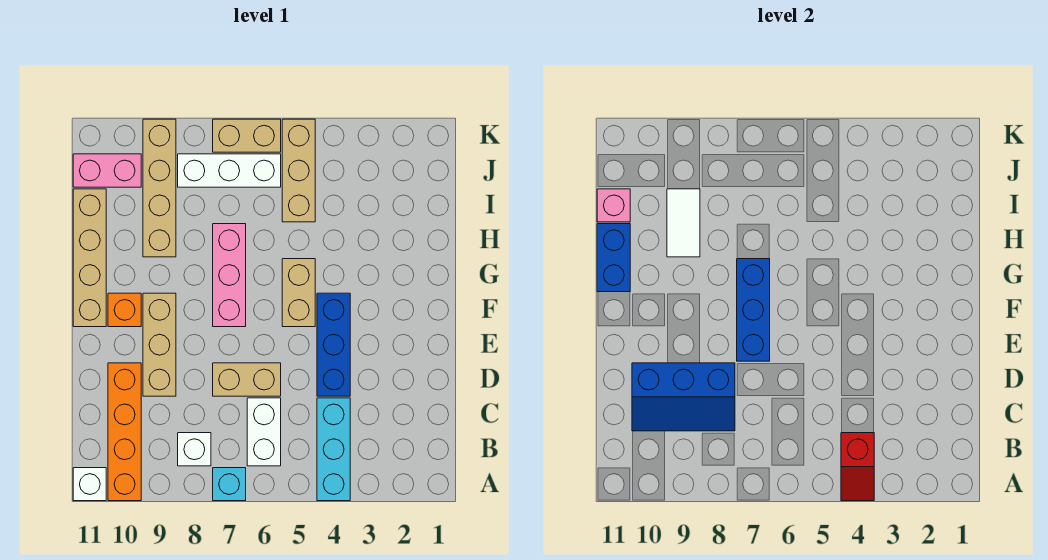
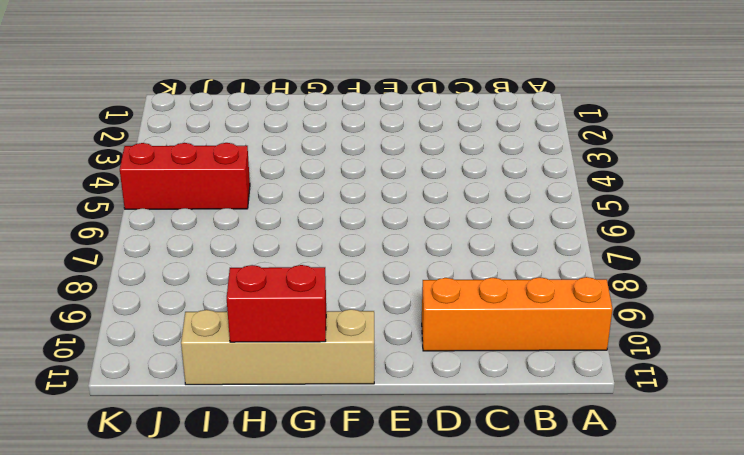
red brick G11:H11 level 2 -> blue brick G11:H11 level 2
red brick I5:K5 level 1 -> tan brick I5:K5 level 1
none -> cyan brick A4:C4 level 1
none -> cyan brick A7 level 1
none -> white brick A11 level 1

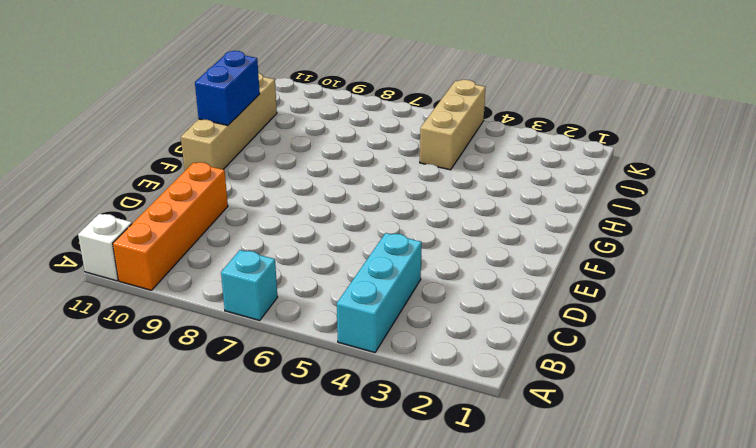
none -> white brick B6:C6 level 1
none -> white brick B8 level 1
none -> blue brick D4:F4 level 1

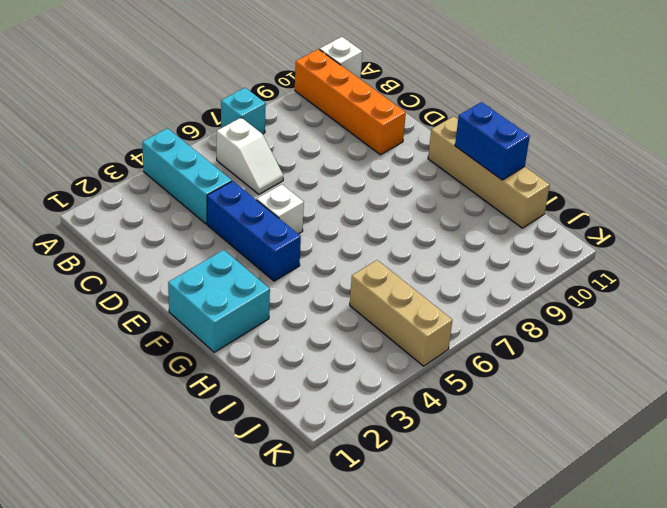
white slope B6:C6 level 1 top B -> white brick B6:C6 level 1
white brick E5 level 1 -> white brick B8 level 1
cyan brick F1:G2 level 1 -> none
none -> tan brick D6:D7 level 1
none -> tan brick D9:F9 level 1
none -> tan brick F5:G5 level 1

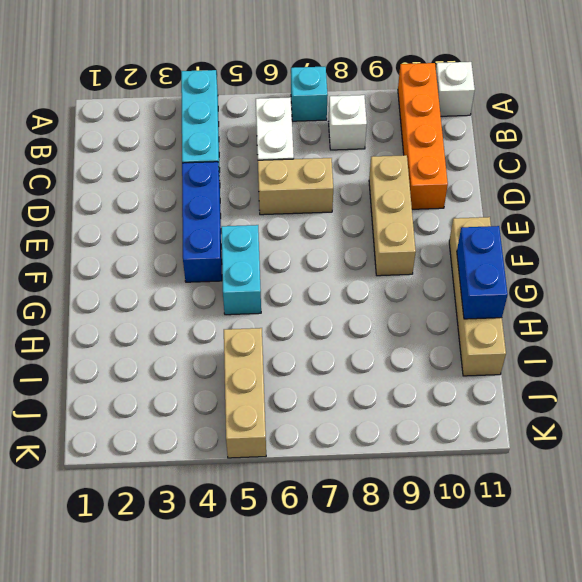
cyan brick F5:G5 level 1 -> tan brick F5:G5 level 1
none -> pink brick F7:H7 level 1
none -> orange brick F10 level 1
none -> tan brick H9:K9 level 1

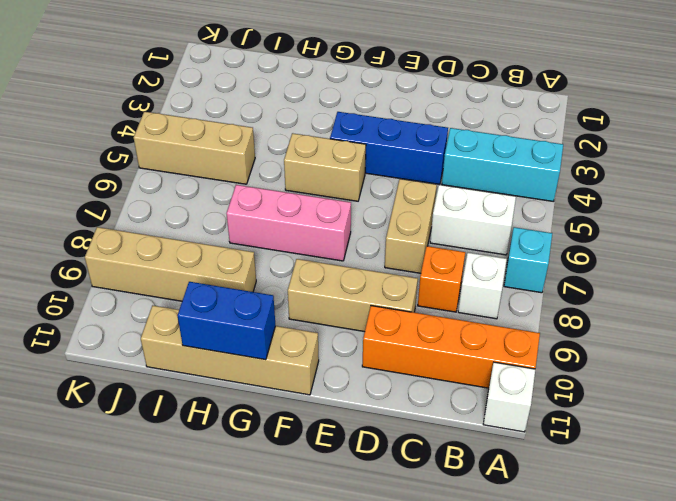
orange brick C8 level 1 -> orange brick F10 level 1
none -> white brick J6:J8 level 1
none -> pink brick J10:J11 level 1
none -> tan brick K6:K7 level 1

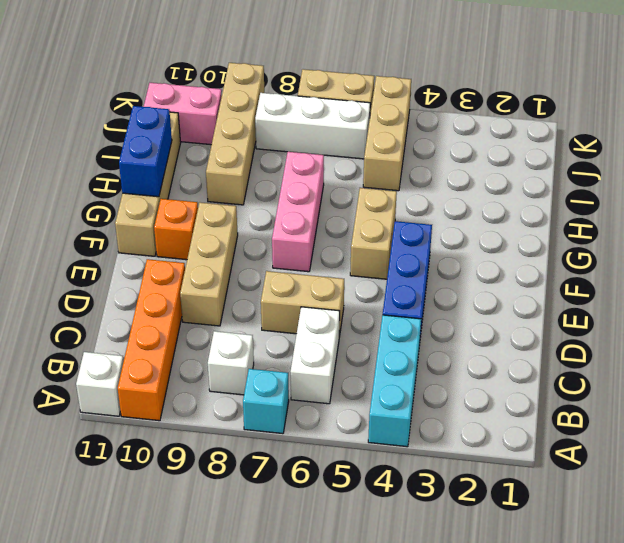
none -> red slope A4:B4 level 2 top B
none -> blue slope C8:D10 level 2 top D
none -> blue brick E7:G7 level 2

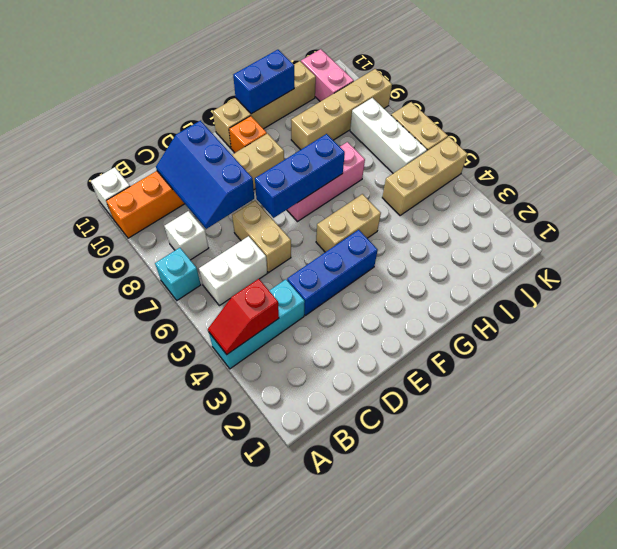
none -> white tile H9:I9 level 2
none -> pink brick I11 level 2

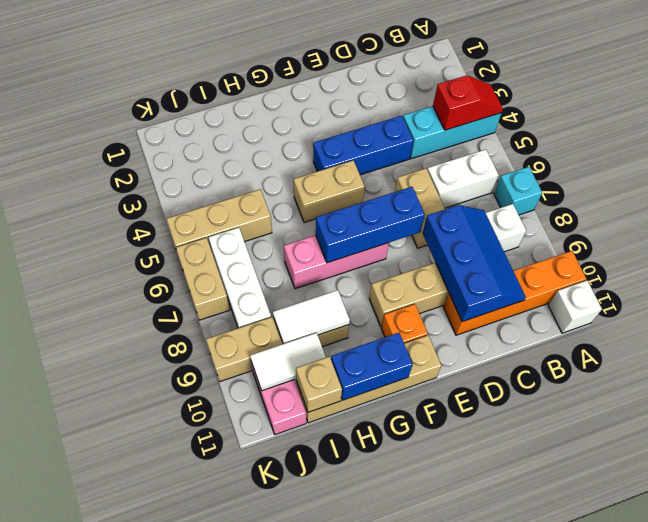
white tile I10:J10 level 2 -> none
tan brick I11 level 2 -> pink brick I11 level 2

